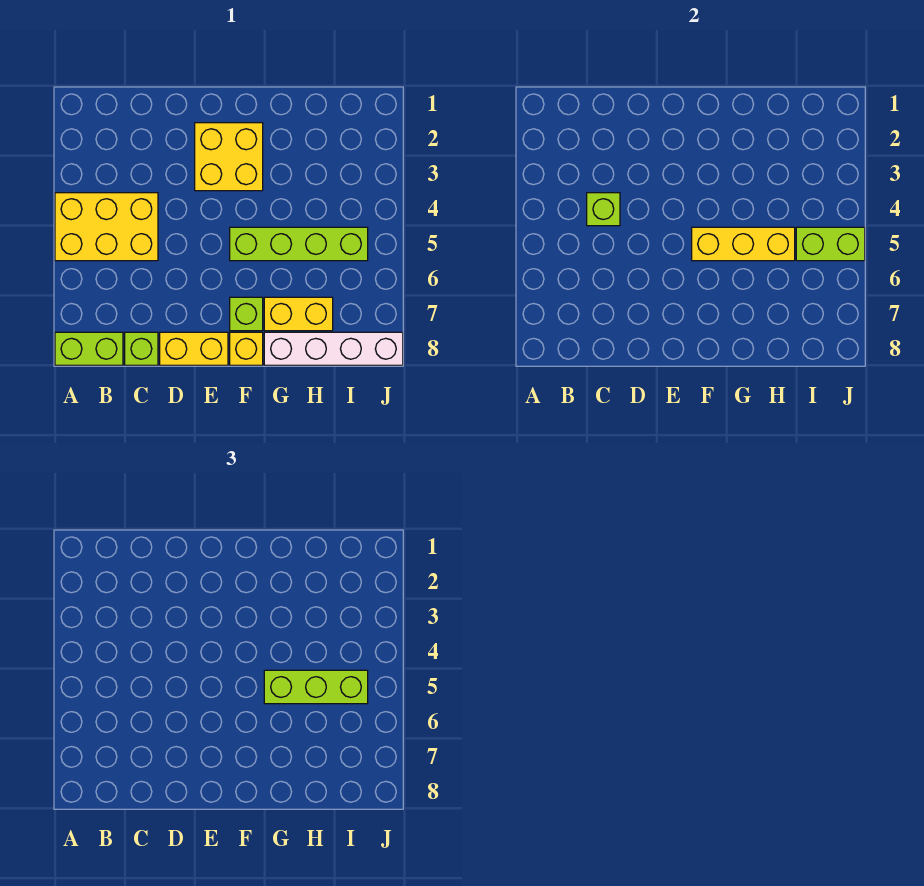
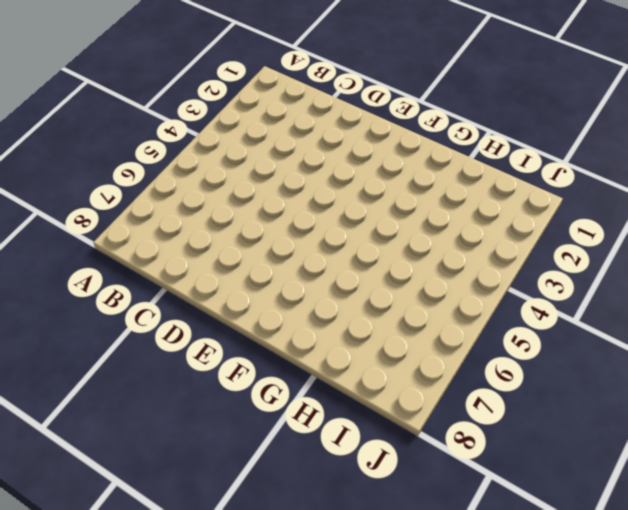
none -> yellow brick A4:C5 level 1
none -> lime brick A8:B8 level 1
none -> lime brick C8 level 1

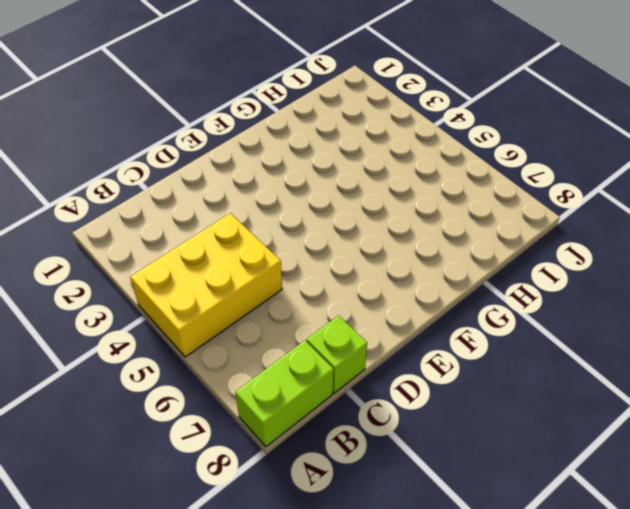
none -> yellow brick D8:E8 level 1
none -> yellow brick E2:F3 level 1
none -> lime brick F5:I5 level 1

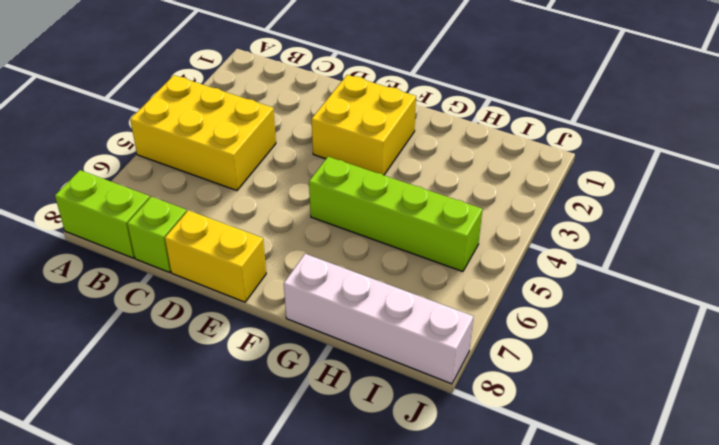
none -> lime brick F7 level 1
none -> yellow brick F8 level 1
none -> yellow brick G7:H7 level 1

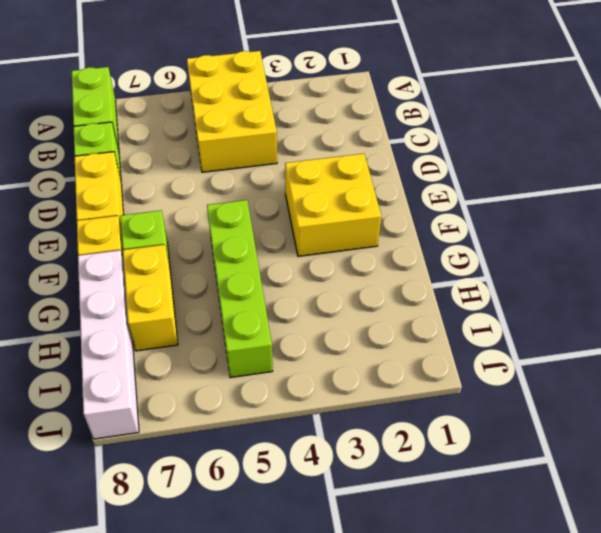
none -> lime brick C4 level 2
none -> yellow brick F5:H5 level 2
none -> lime brick I5:J5 level 2

